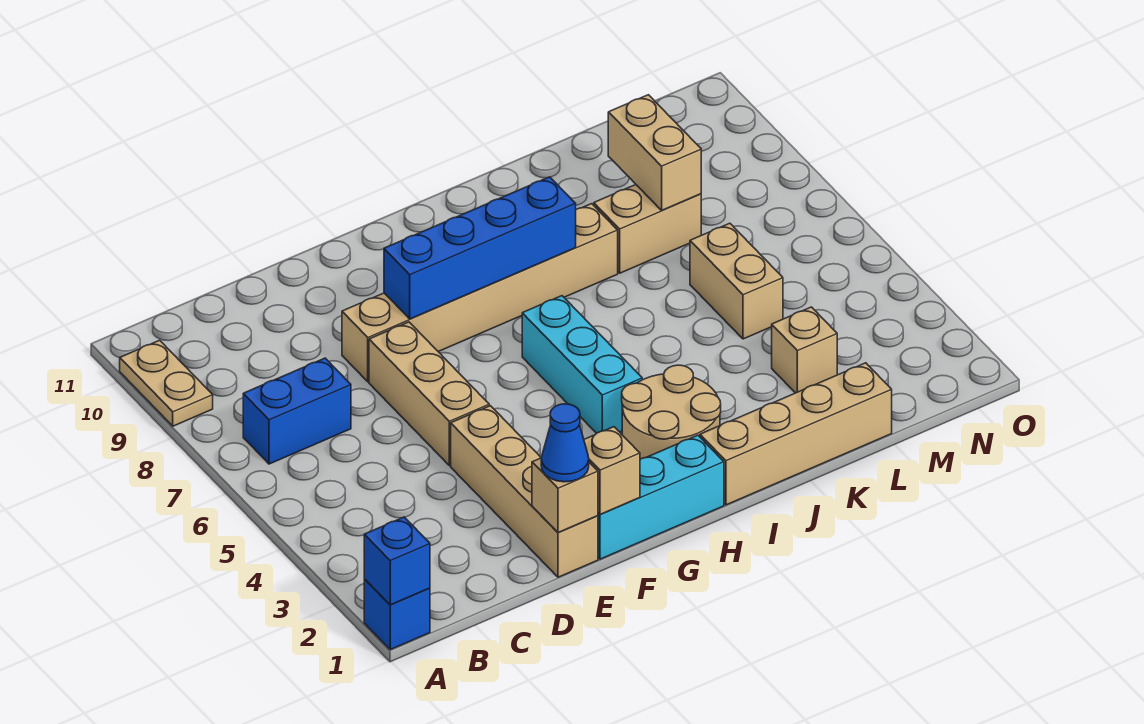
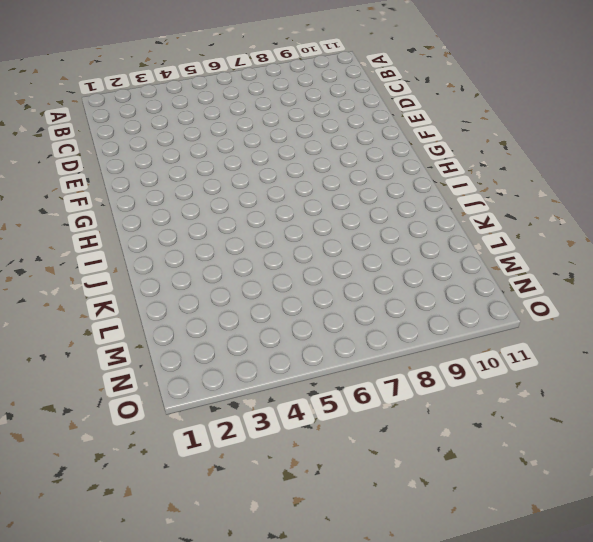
none -> blue brick A1 level 1
none -> tan plate A9:A10 level 1
none -> blue brick B7:C7 level 1

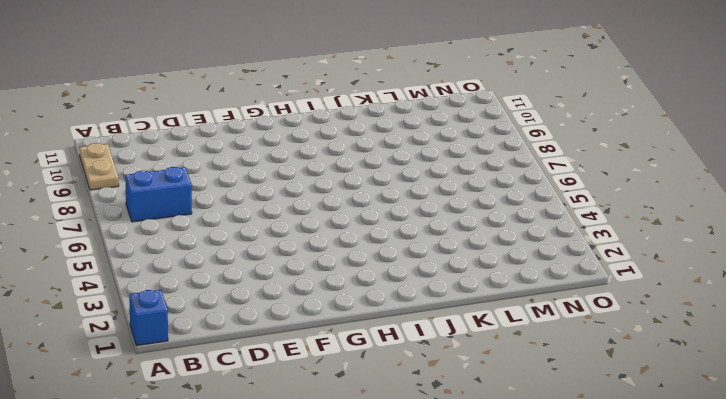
none -> tan brick E1:E4 level 1
none -> tan brick E5:E7 level 1
none -> tan brick E8:J8 level 1

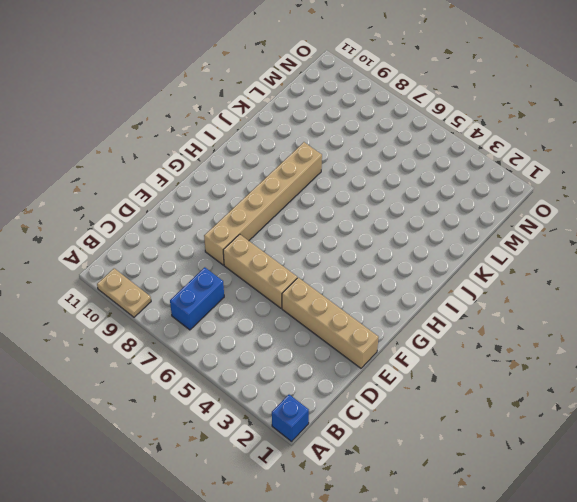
none -> cyan brick F1:H1 level 1
none -> tan round brick H2:I3 level 1
none -> cyan brick H4:H6 level 1

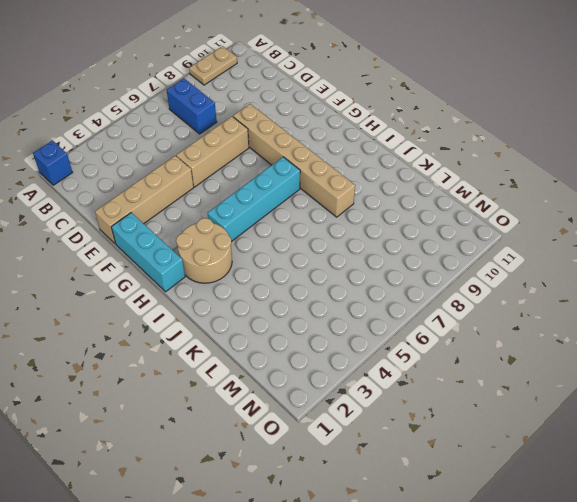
cyan brick H4:H7 level 1 -> cyan brick H4:H6 level 1
none -> tan brick I1:L1 level 1
none -> tan brick K8:L8 level 1
none -> tan brick L3 level 1

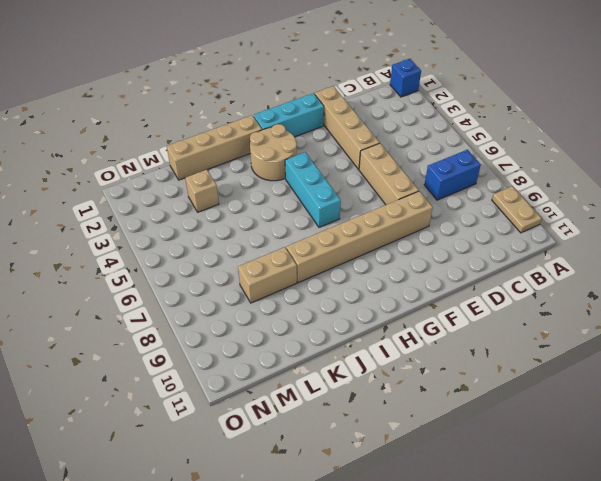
none -> tan brick L5:L6 level 1
none -> blue brick A1 level 2
none -> tan brick E1 level 2

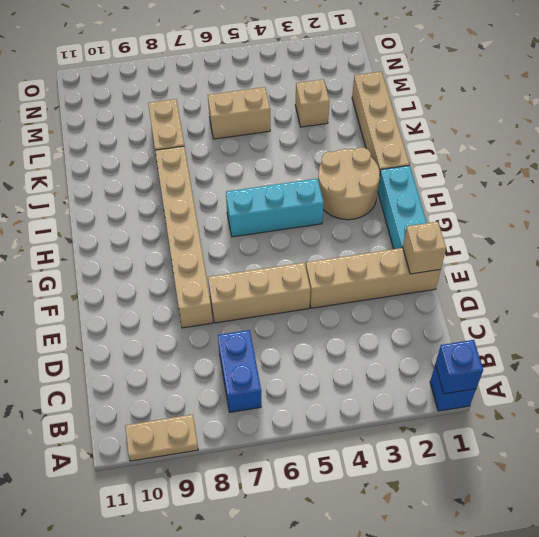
none -> tan brick F1 level 2
none -> blue brick F8:I8 level 2
none -> tan brick L8:L9 level 2

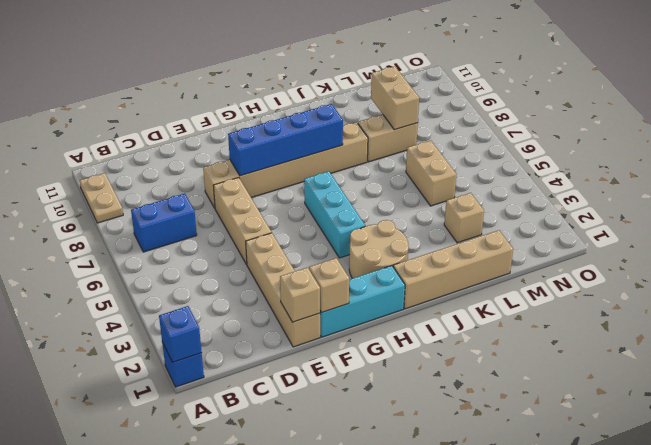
none -> blue cone E1 level 3

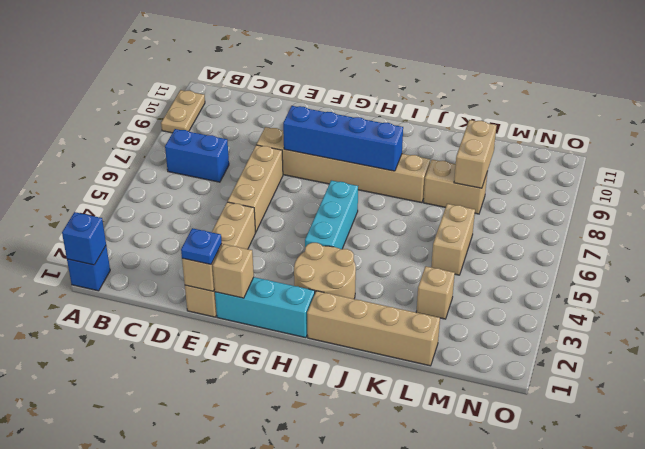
blue plate E1 level 3 -> blue cone E1 level 3

